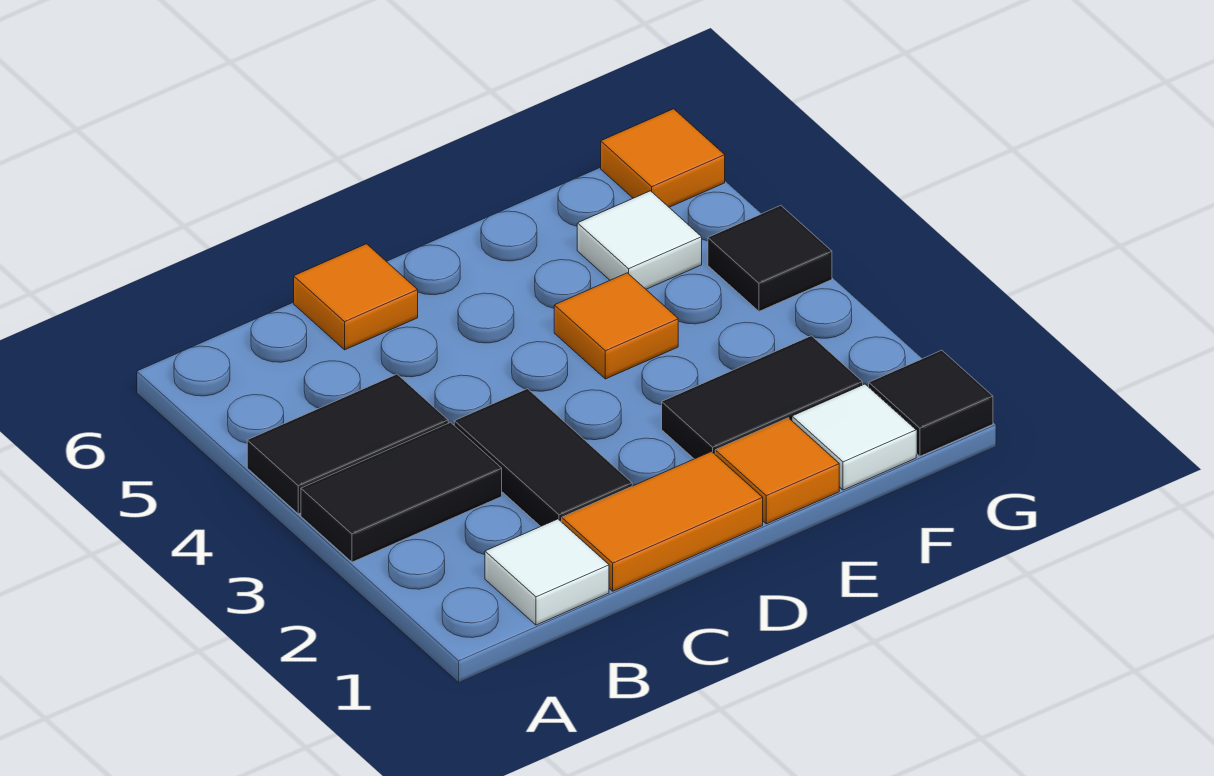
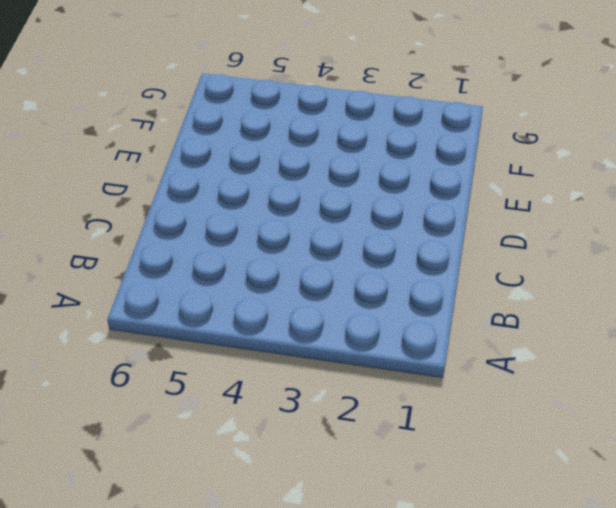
none -> black tile A3:B3 level 1
none -> black tile A4:B4 level 1
none -> white tile B1 level 1

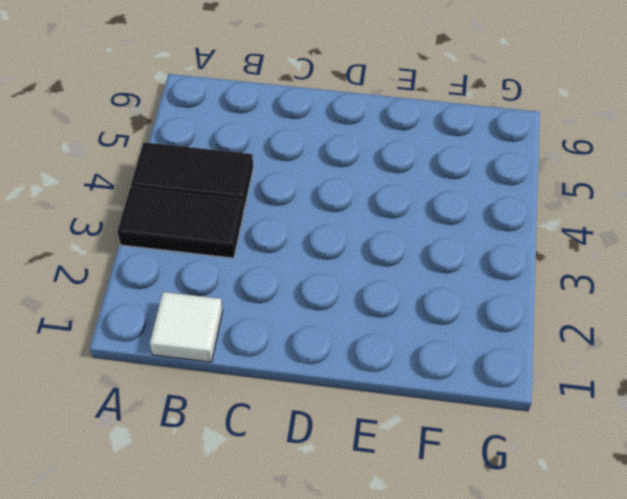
none -> orange tile C1:D1 level 1
none -> black tile C2:C3 level 1
none -> orange tile C6 level 1

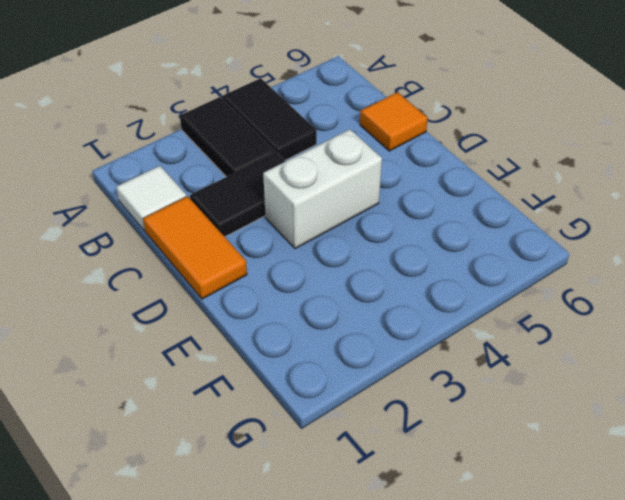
white brick D3:D4 level 1 -> none
none -> orange tile E1 level 1
none -> black tile E2:F2 level 1
none -> orange tile E4 level 1

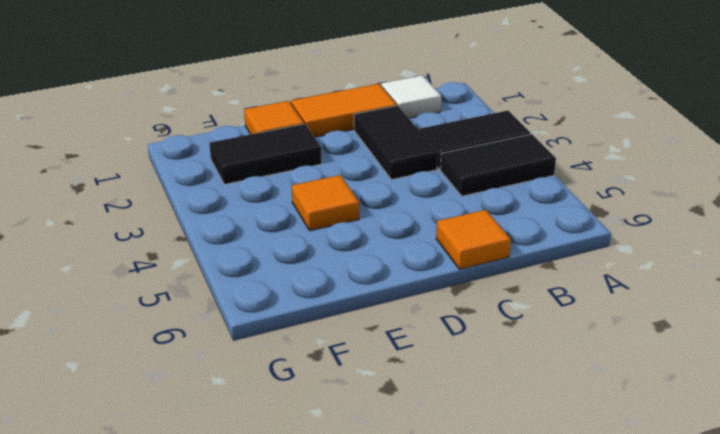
none -> white tile F1 level 1
none -> white tile F5 level 1
none -> black tile G1 level 1

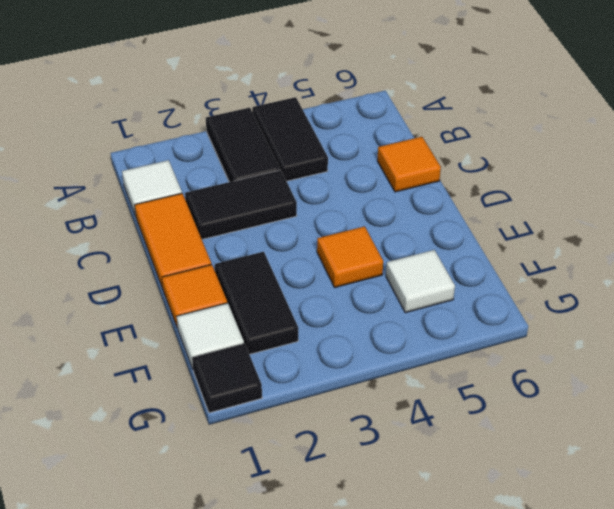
none -> black tile G4 level 1
none -> orange tile G6 level 1

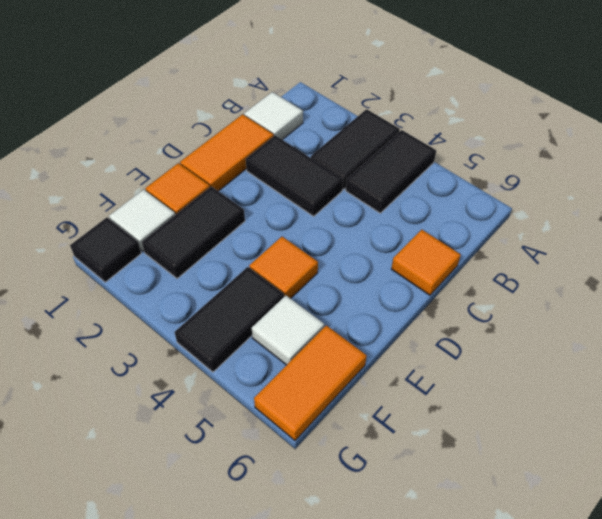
black tile F4:G4 level 1 -> black tile G4 level 1
orange tile F6:G6 level 1 -> orange tile G6 level 1

